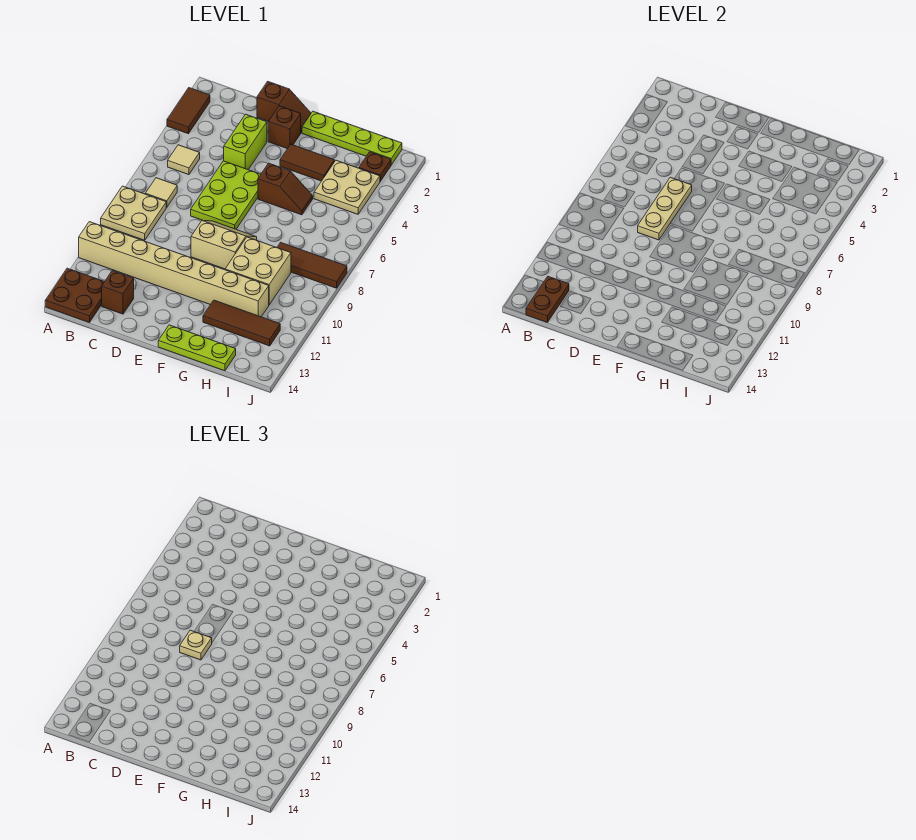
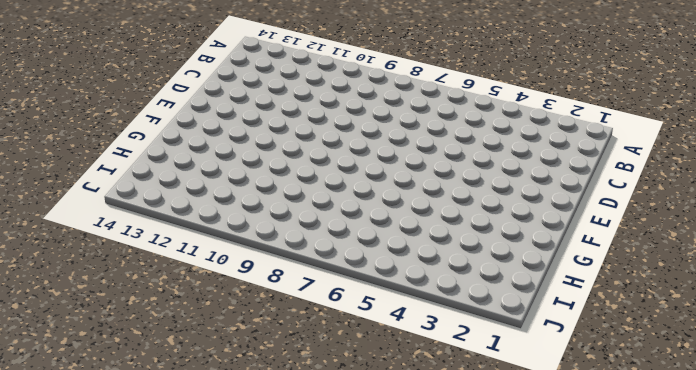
none -> brown tile A2:A3 level 1
none -> tan plate A8:B9 level 1
none -> tan brick A11:H11 level 1

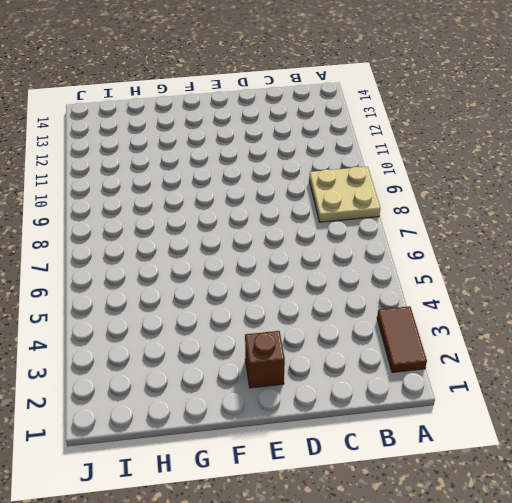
none -> tan brick A11:H11 level 1
none -> brown plate A13:B14 level 1
none -> tan tile B5 level 1

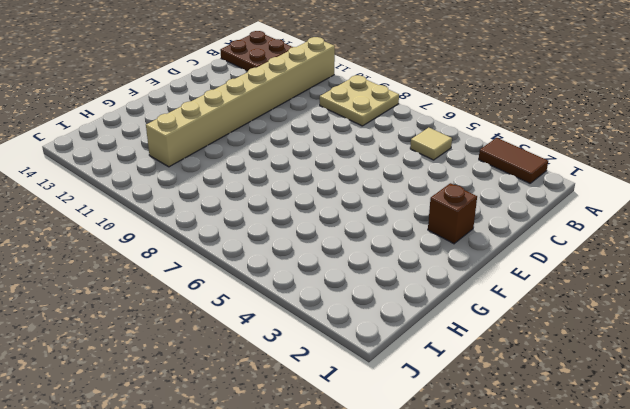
none -> tan tile B7 level 1
none -> brown brick C13 level 1
none -> brown slope D1:E1 level 1 top D

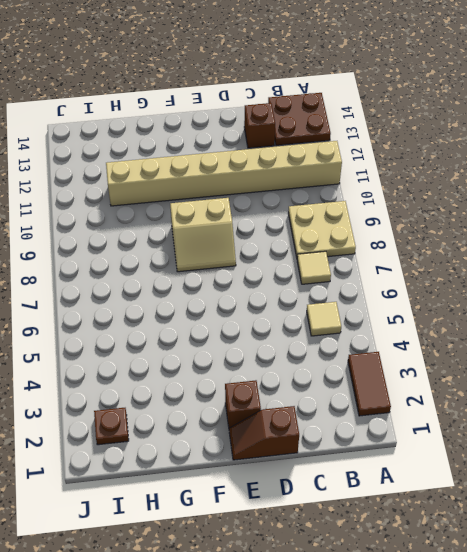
none -> lime brick D3:D4 level 1
none -> lime plate D5:E7 level 1
none -> lime plate F1:I1 level 1

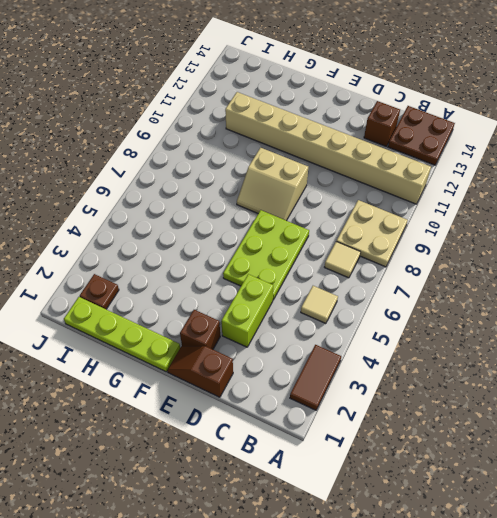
none -> brown tile F3:G3 level 1
none -> brown slope F5:G5 level 1 top F
none -> lime plate F14:H14 level 1

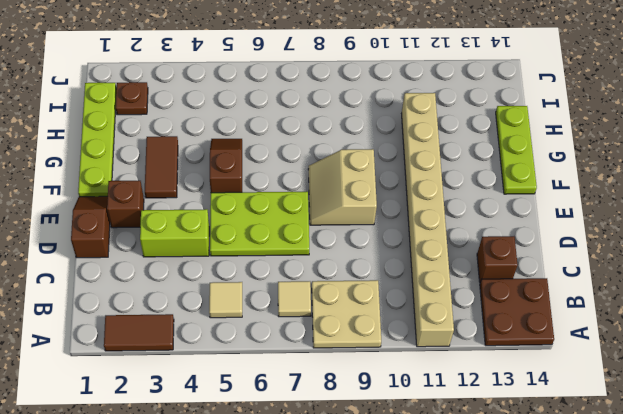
none -> tan brick G9:H10 level 1
none -> brown tile G12:I12 level 1
none -> tan plate H3:I4 level 1

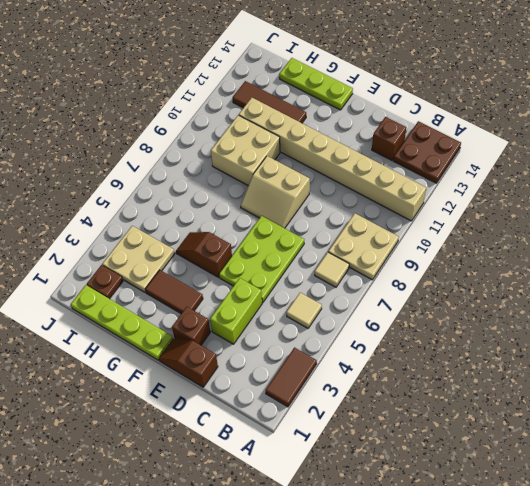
none -> brown tile H8:J8 level 1
none -> brown plate B13:B14 level 2
none -> tan plate D6:D8 level 2

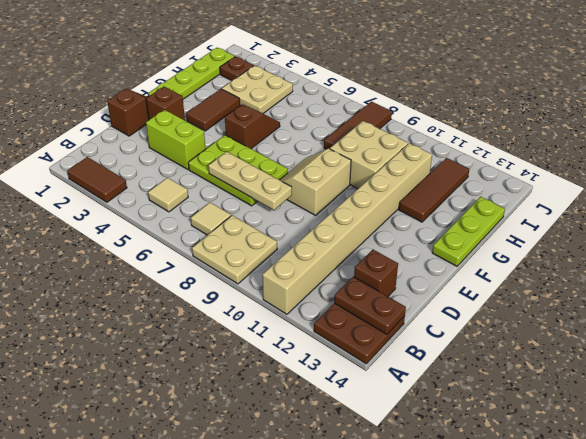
none -> tan plate D8 level 3

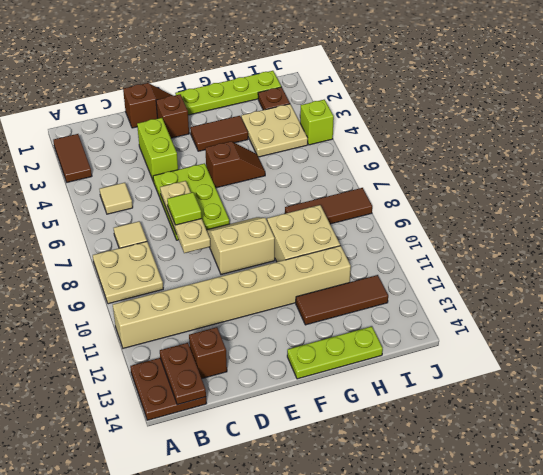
lime tile D7 level 3 -> none
lime brick J4 level 1 -> none
none -> tan plate D8 level 3

